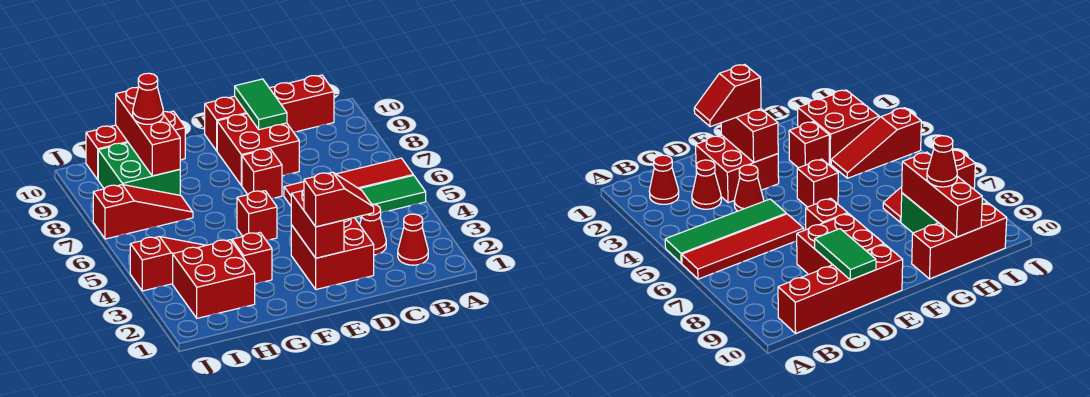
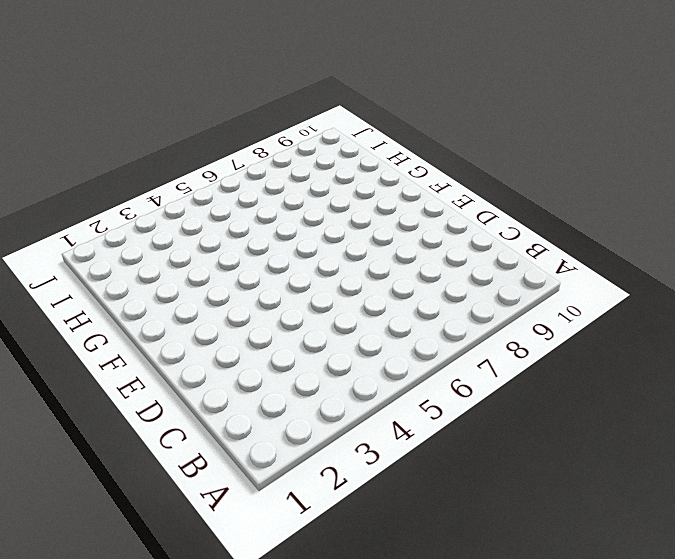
none -> green tile A5:D5 level 1
none -> red tile A6:D6 level 1
none -> red cone B2 level 1

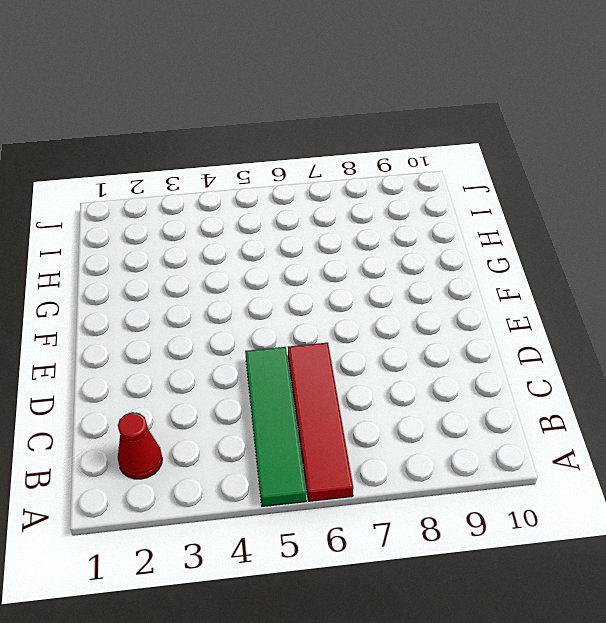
none -> red brick B10:E10 level 1
none -> red cone C3 level 1
none -> red brick D2:E3 level 1

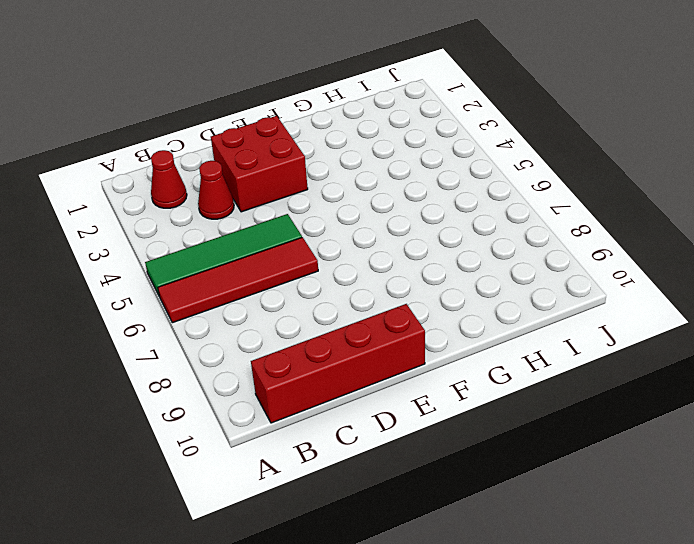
none -> red cone D4 level 1
none -> red brick D8:E9 level 1
none -> red brick E7 level 1

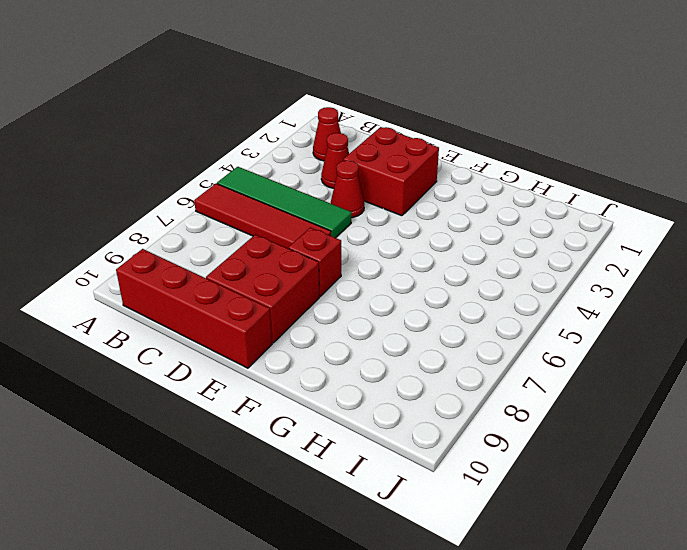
none -> red brick F5 level 1
none -> red brick G3 level 1
none -> red brick G10:I10 level 1

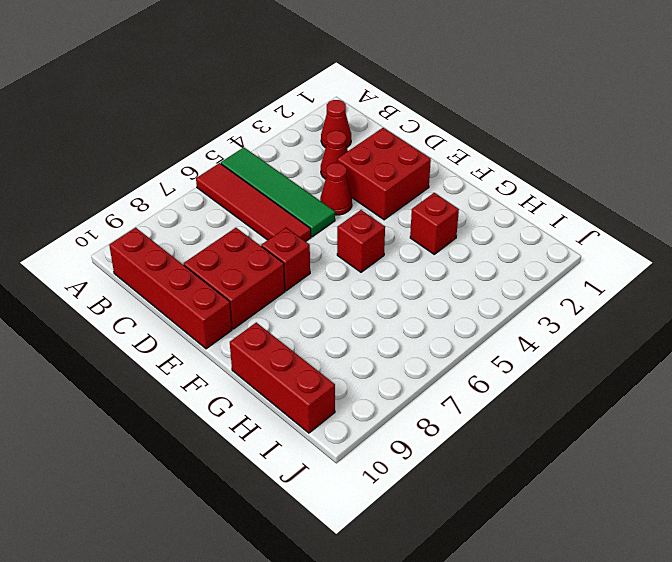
none -> red brick H2:I3 level 1
none -> red slope H4:J4 level 1 top J
none -> red slope H7:J7 level 1 top J

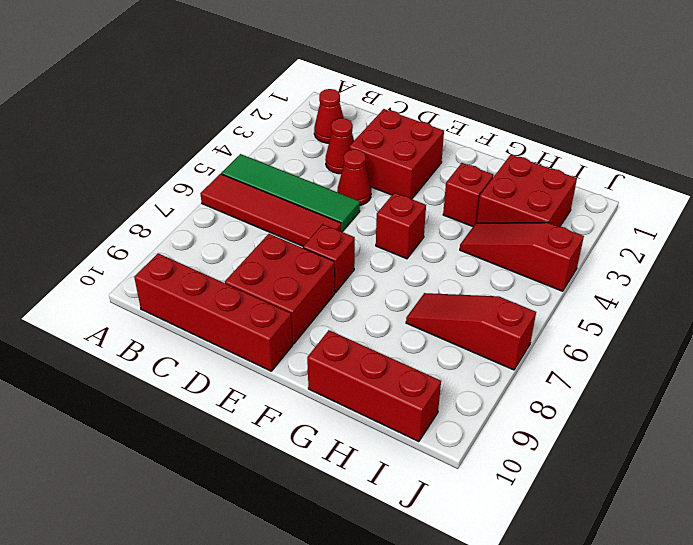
none -> green brick H8:I9 level 1
none -> green tile D9:D10 level 2
none -> red brick E2:E3 level 2

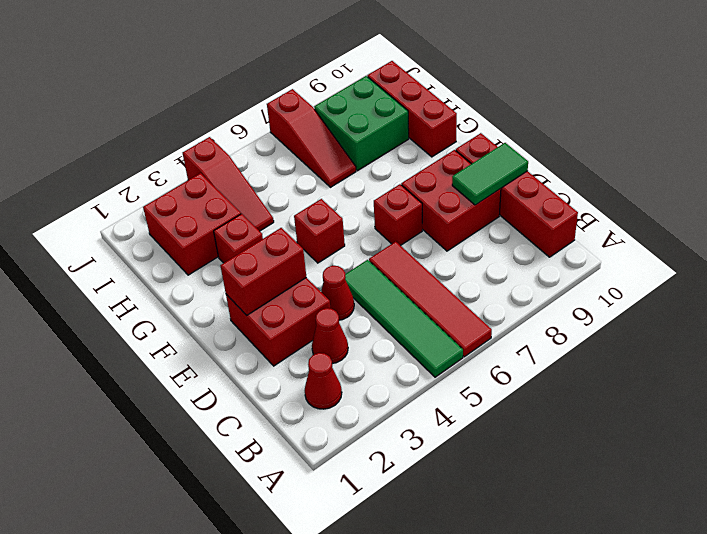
none -> red brick H8:H10 level 2
none -> red slope D2:E2 level 3 top E
none -> red cone H9 level 3

